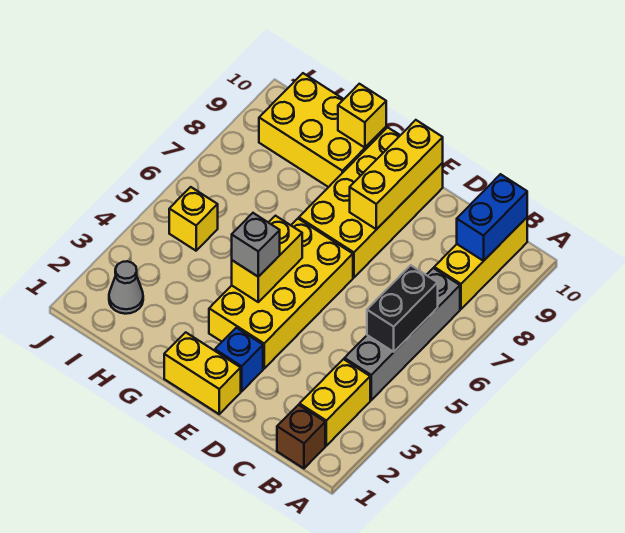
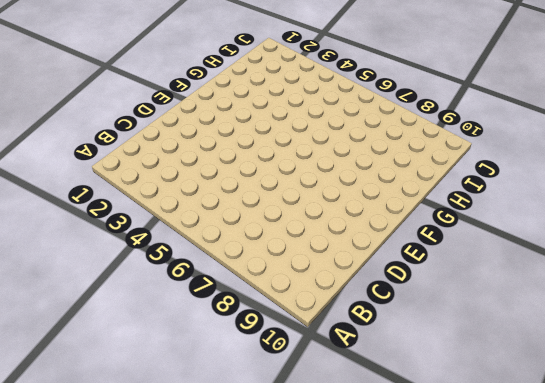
none -> brown brick B1 level 1
none -> yellow brick B2:B3 level 1
none -> grey brick B4:B7 level 1

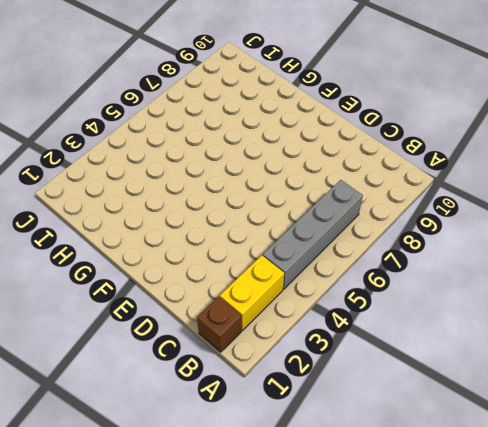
none -> yellow brick B8:B10 level 1
none -> yellow brick E1:F1 level 1
none -> blue brick E2 level 1

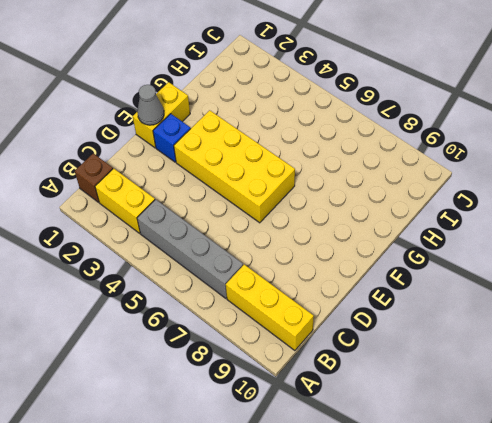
grey cone E1 level 2 -> grey cone I2 level 1
none -> yellow brick E7:F10 level 1
none -> yellow brick G9:I10 level 1
none -> yellow brick I5 level 1

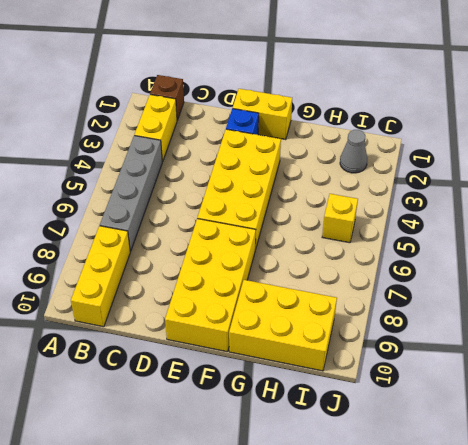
none -> black brick B5:B6 level 2
none -> blue brick B9:B10 level 2
none -> yellow brick E8:E10 level 2

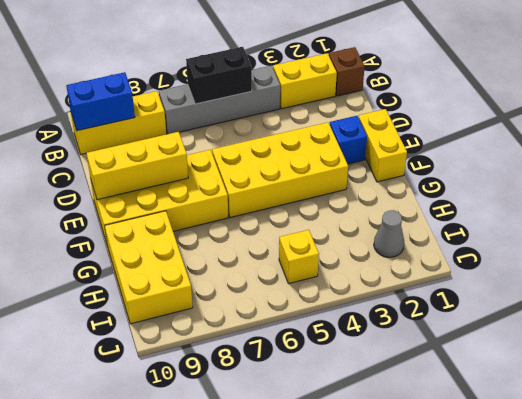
none -> yellow brick F4:F5 level 2
none -> yellow brick G10 level 2
none -> grey brick F4 level 3

